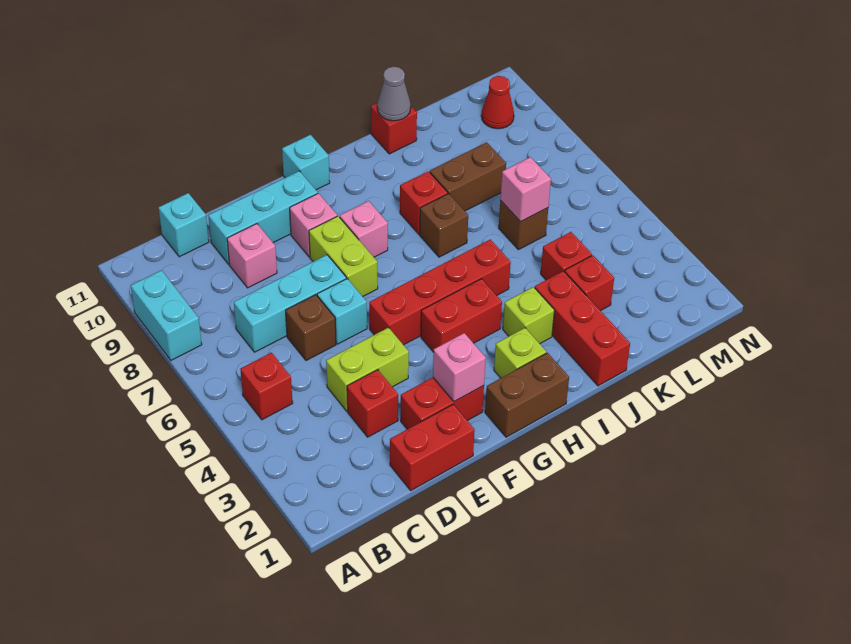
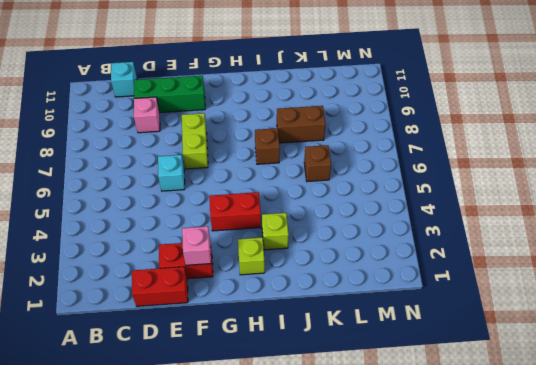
green brick D10:F10 level 1 -> cyan brick D10:F10 level 1
none -> cyan brick A8:A9 level 1
none -> red brick B5 level 1
none -> cyan brick C7:E7 level 1
none -> red brick D3 level 1

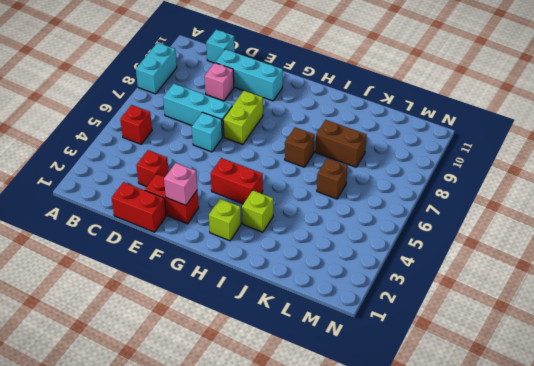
none -> lime brick D4:E4 level 1
none -> brown brick D6 level 1
none -> red brick F5:I5 level 1
none -> pink brick F9 level 1

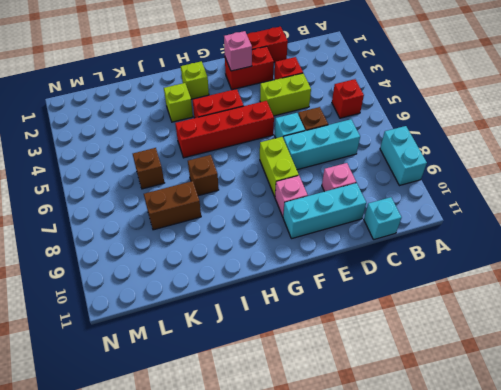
none -> brown brick G1:H1 level 1
none -> pink brick G8 level 1
none -> cyan brick G11 level 1
none -> red brick I8 level 1

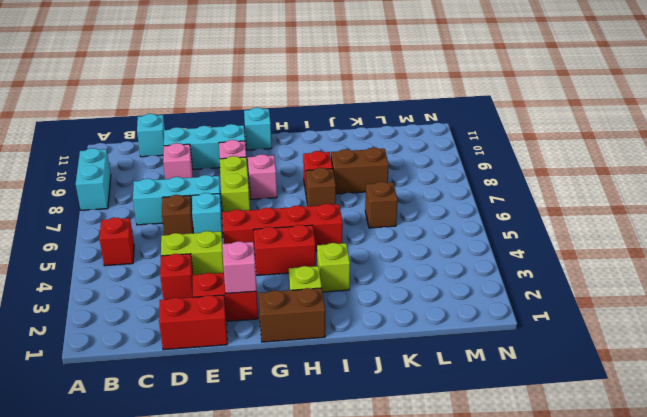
none -> red brick J1:J3 level 1
none -> red brick J11 level 1
none -> red brick K3 level 1
none -> red brick K4 level 1

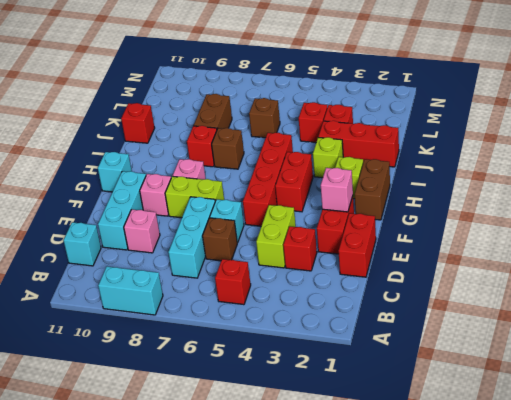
none -> red cone M10 level 1
none -> grey cone J11 level 2
none -> pink brick K6 level 2

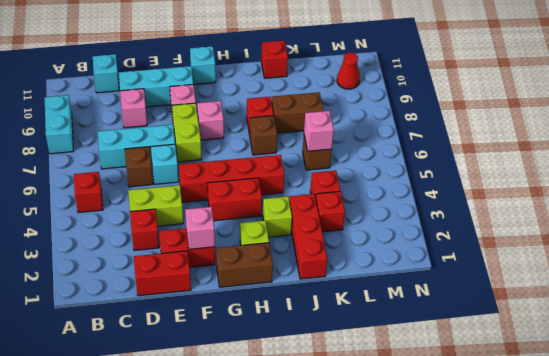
none -> grey cone J11 level 2

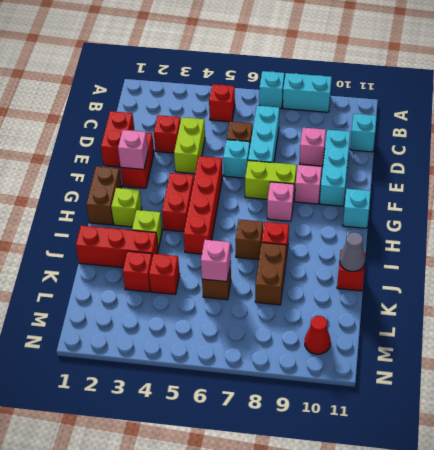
cyan brick A7 level 1 -> none

